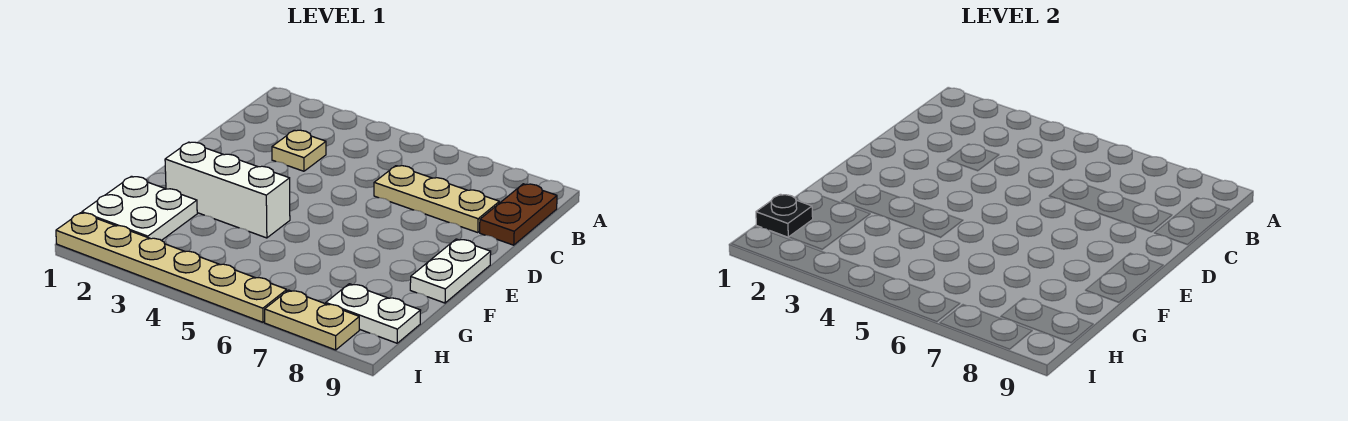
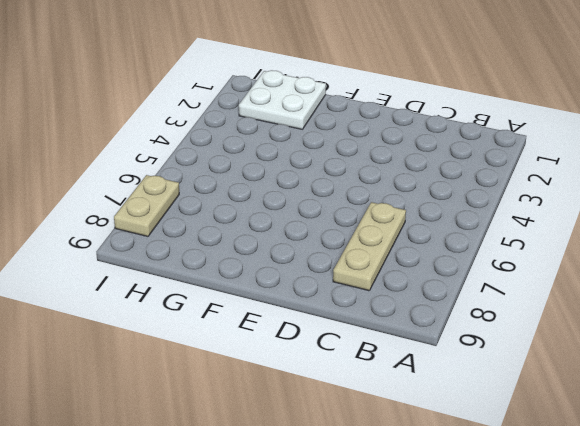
none -> brown plate B9:C9 level 1
none -> tan plate C3 level 1

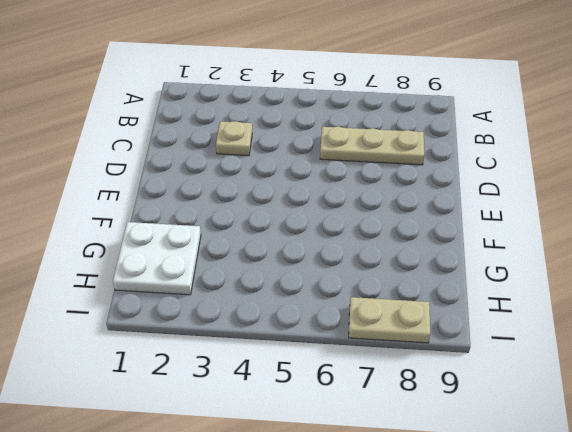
none -> brown plate B9:C9 level 1
none -> white plate E9:F9 level 1

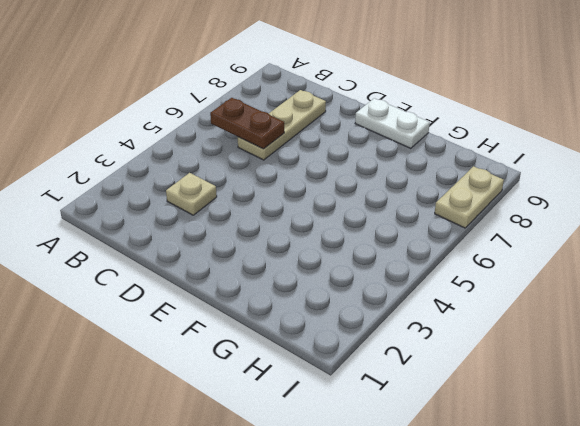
brown plate B6:C6 level 2 -> brown plate B9:C9 level 1
none -> white brick F2:F4 level 1
none -> white plate G1:H2 level 1

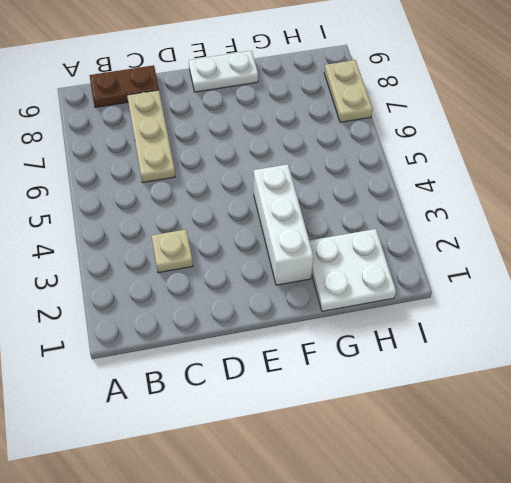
none -> white plate H8:H9 level 1
none -> tan plate I1:I6 level 1

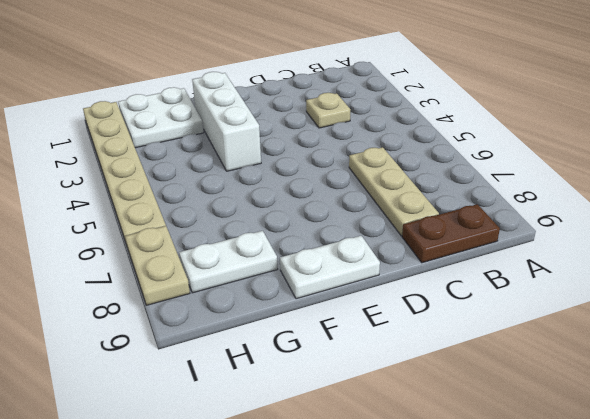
white plate G8:H8 level 1 -> white plate H8:H9 level 1
none -> black plate H1 level 2

